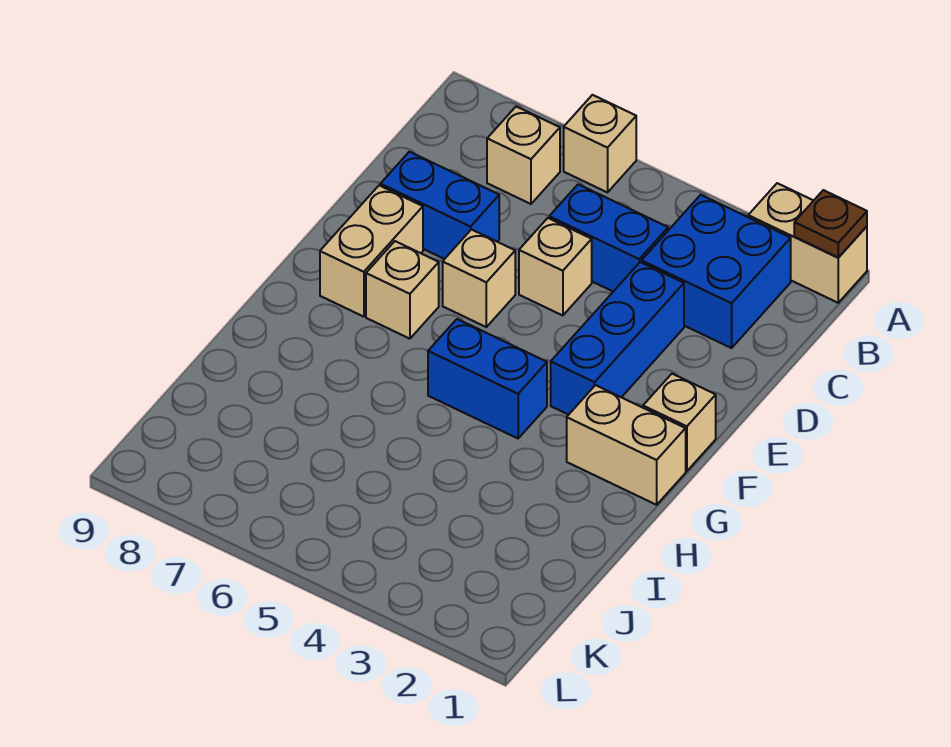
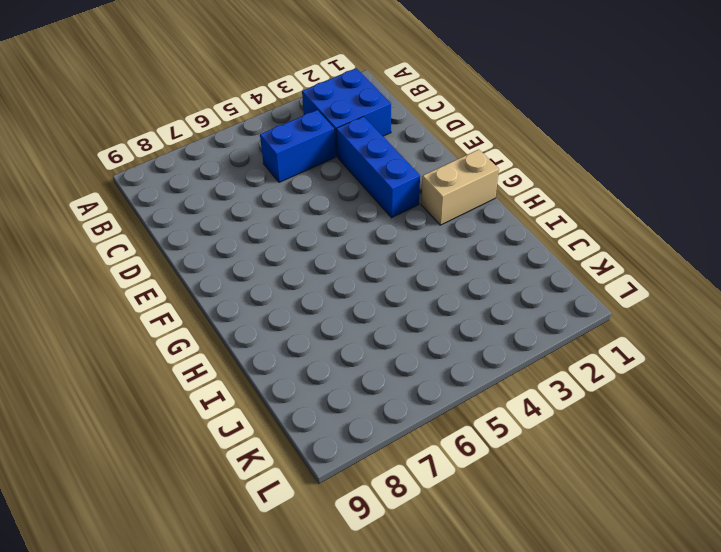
none -> tan brick A1:A2 level 1
none -> tan brick A6 level 1
none -> tan brick B7 level 1

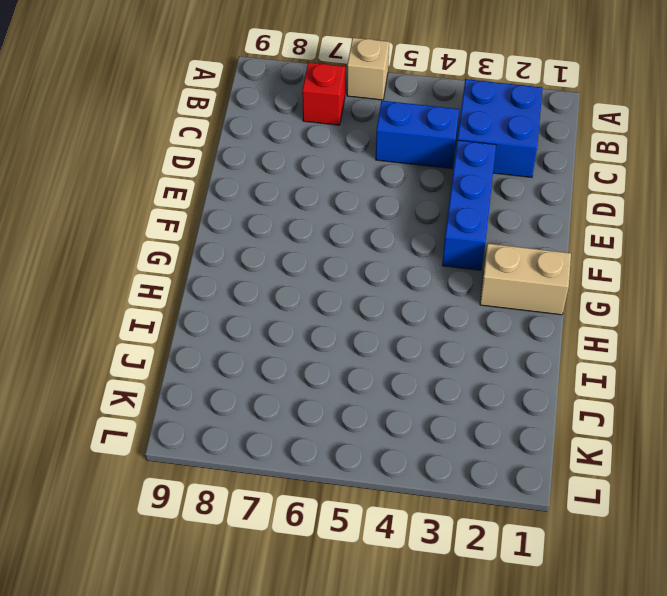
red brick B7 level 1 -> tan brick B7 level 1
none -> tan brick A1:A2 level 1
none -> tan brick D5 level 1
none -> blue brick D7:D8 level 1

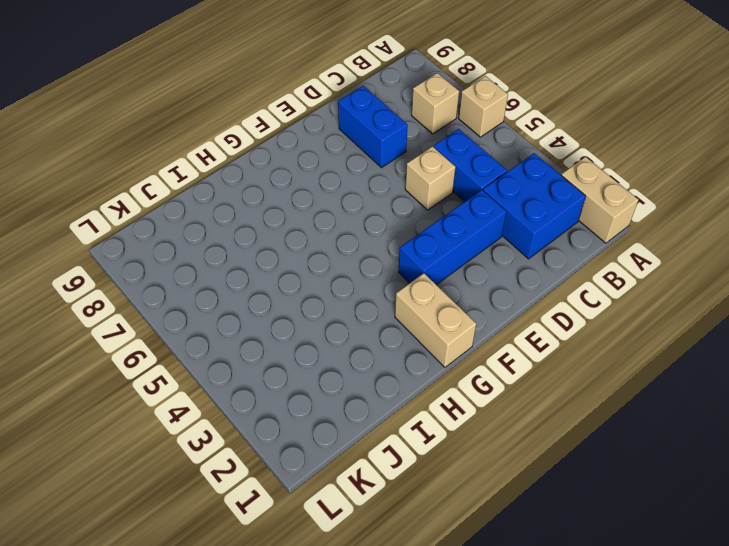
none -> tan brick E6 level 1
none -> tan brick E8:F8 level 1
none -> tan brick F1 level 1

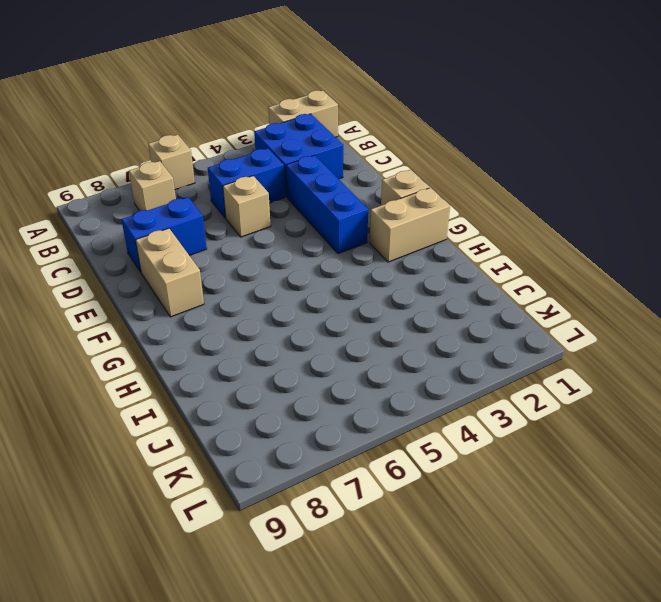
none -> tan brick E6 level 1
none -> tan brick F7 level 1
none -> blue brick G4:G5 level 1

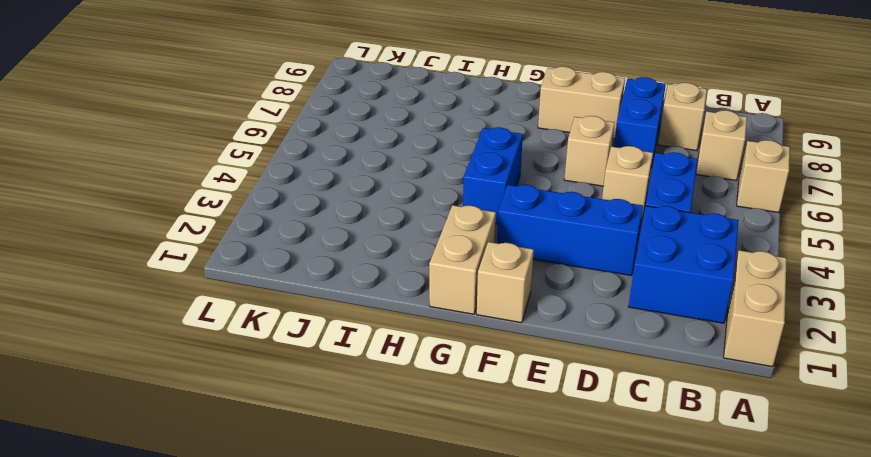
tan brick C8 level 1 -> tan brick F7 level 1
none -> brown plate A1 level 2

